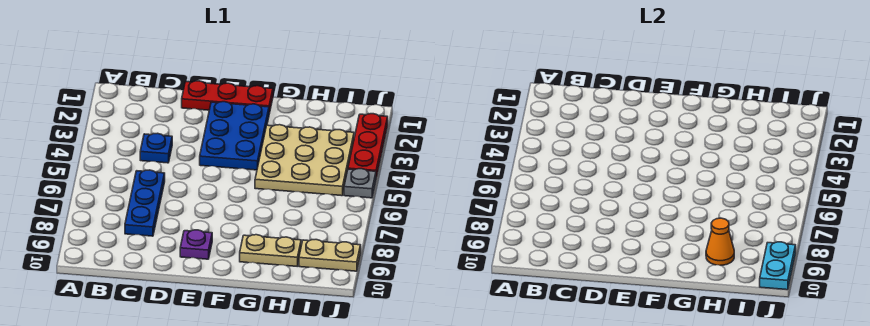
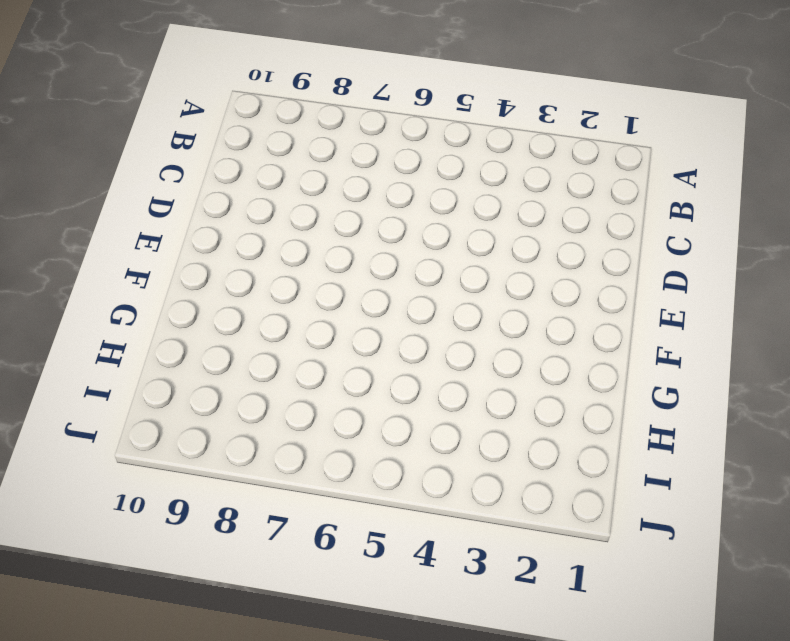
none -> blue plate C4 level 1
none -> blue plate C6:C8 level 1
none -> red plate D1:F1 level 1

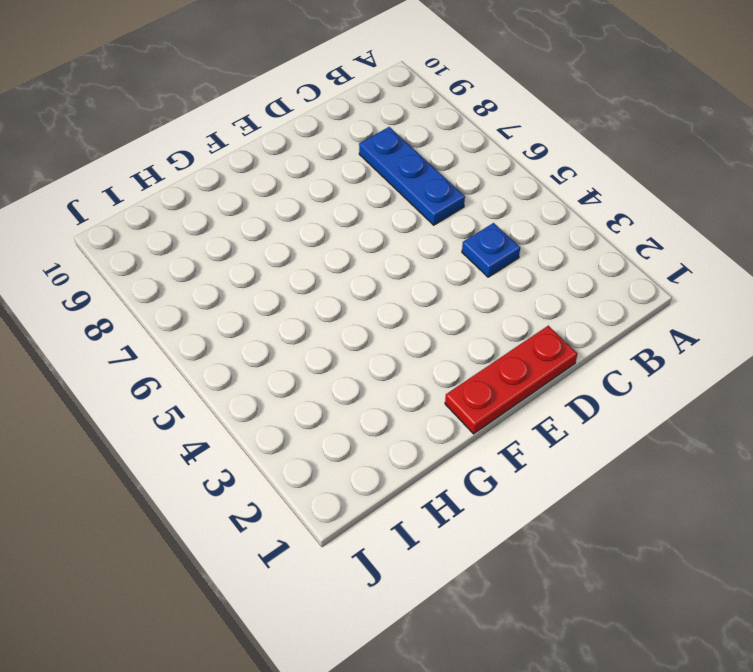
none -> blue plate E2:F4 level 1
none -> purple plate E9 level 1
none -> tan plate G3:I5 level 1

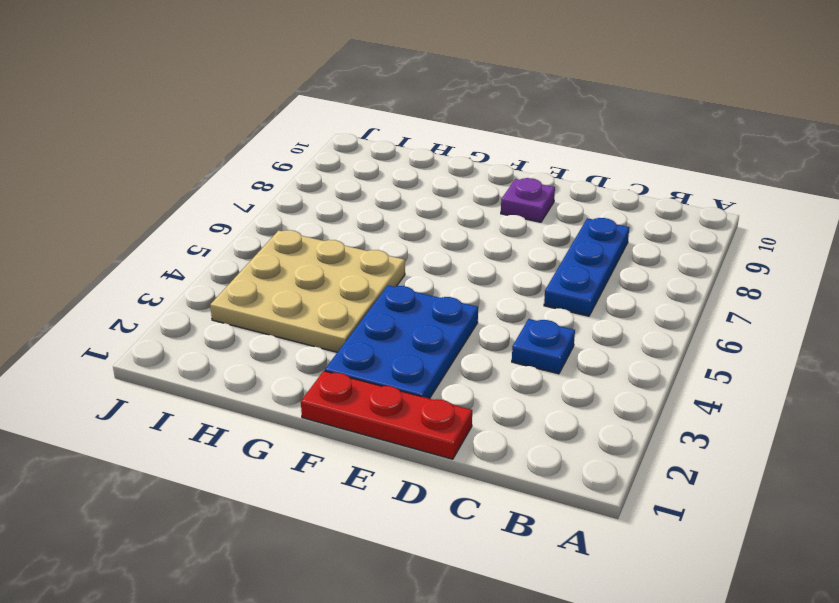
none -> tan plate G9:H9 level 1
none -> tan plate I9:J9 level 1
none -> red plate J2:J4 level 1

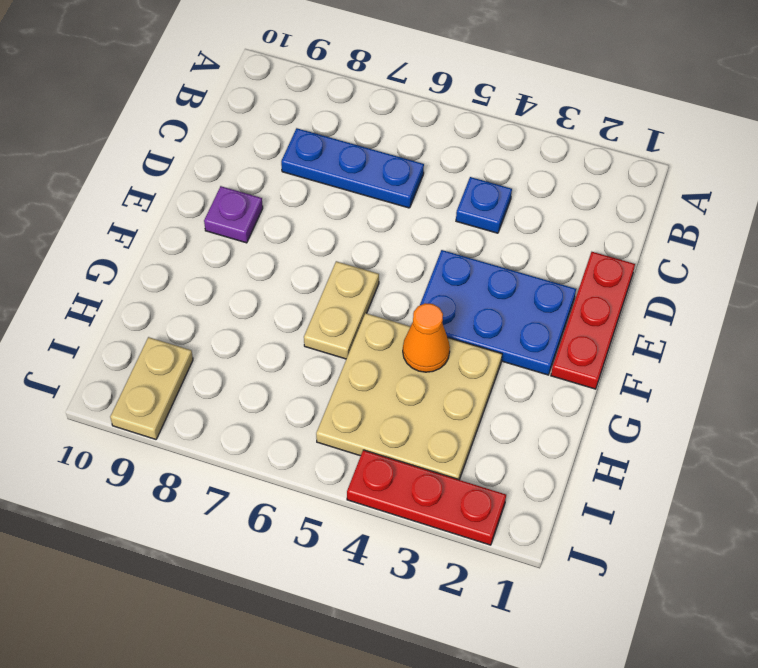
tan plate F6:G6 level 1 -> tan plate G9:H9 level 1
orange cone G4 level 2 -> orange cone H9 level 2
none -> grey plate J5 level 1
none -> cyan plate J9:J10 level 2

